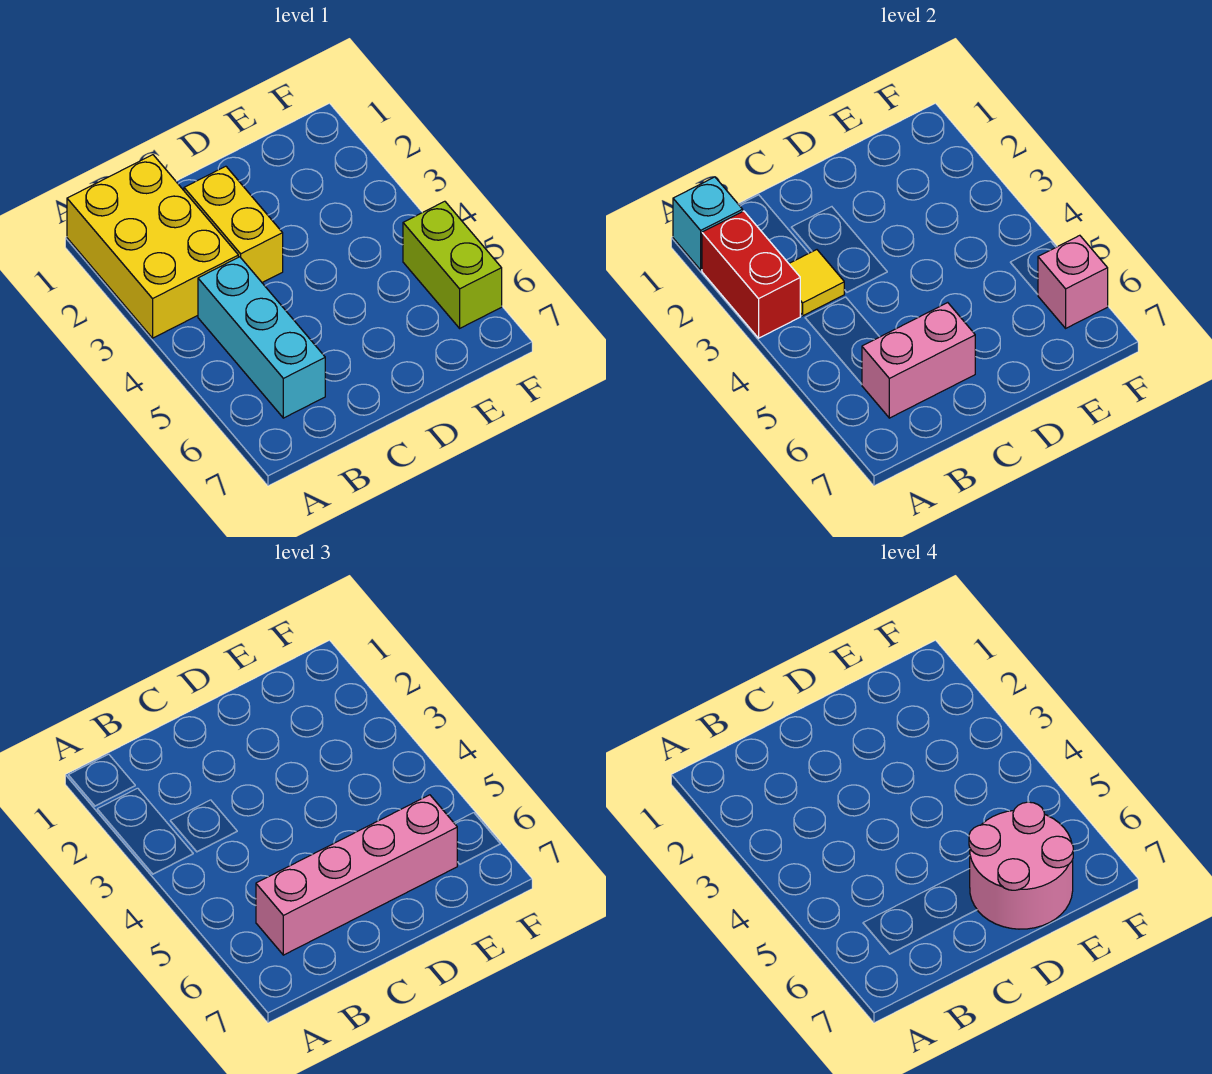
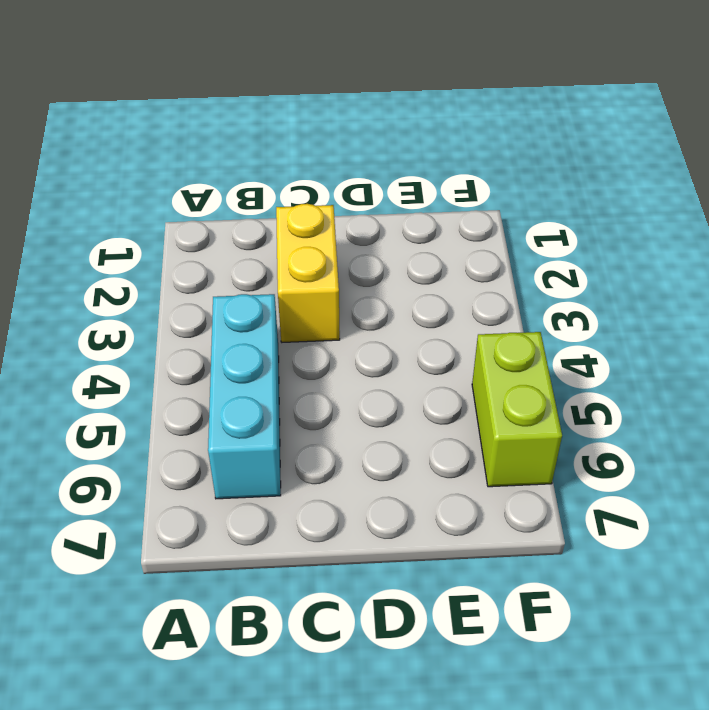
none -> yellow brick A1:B3 level 1
none -> cyan brick A1 level 2

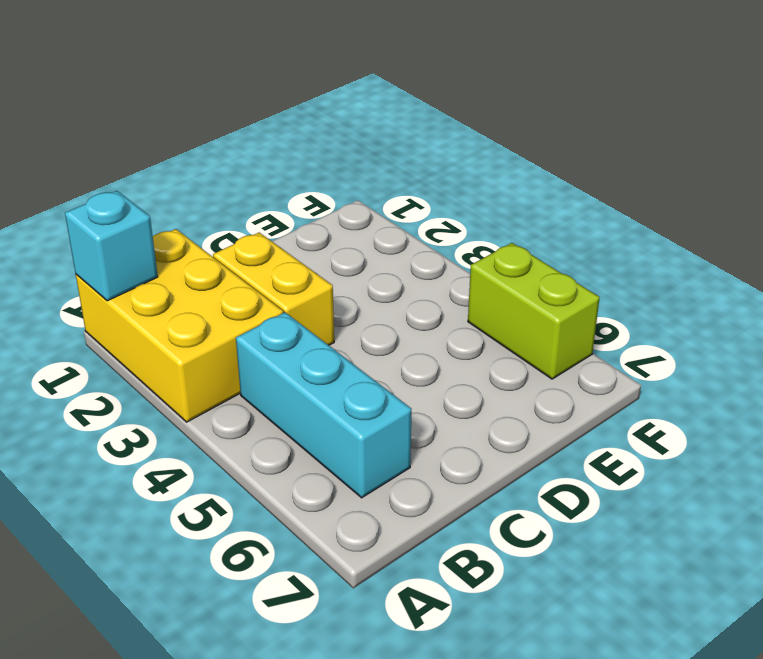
none -> red brick A2:A3 level 2
none -> yellow tile B3 level 2

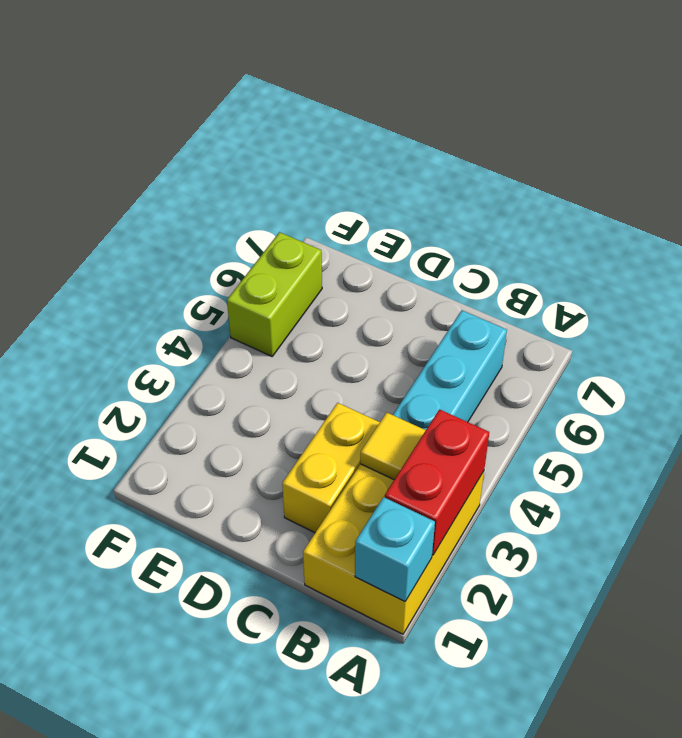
none -> pink brick B6:C6 level 2
none -> pink brick F6 level 2

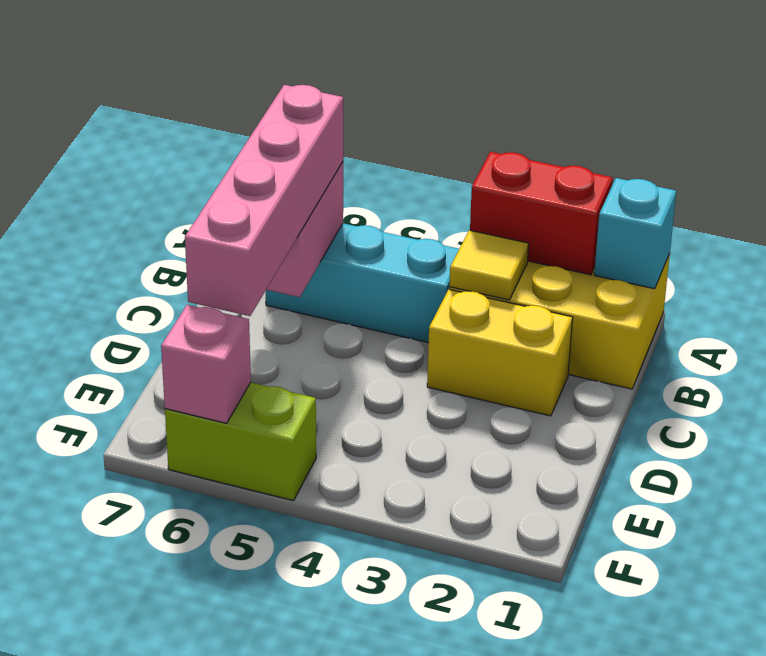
none -> pink round brick D6:E7 level 4

